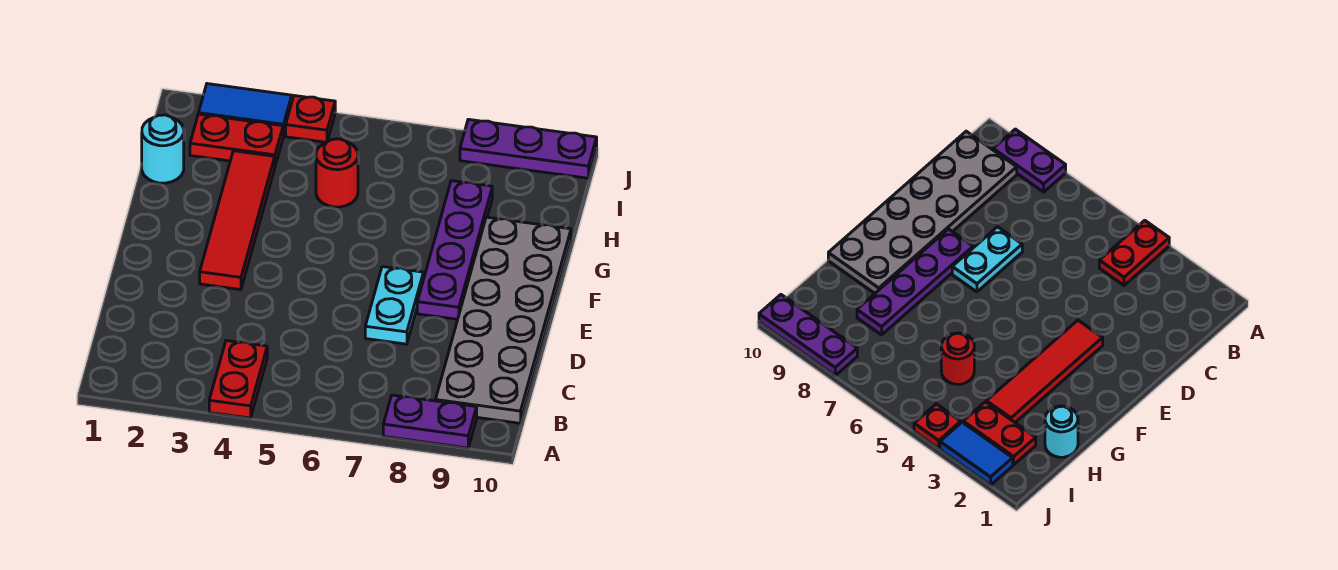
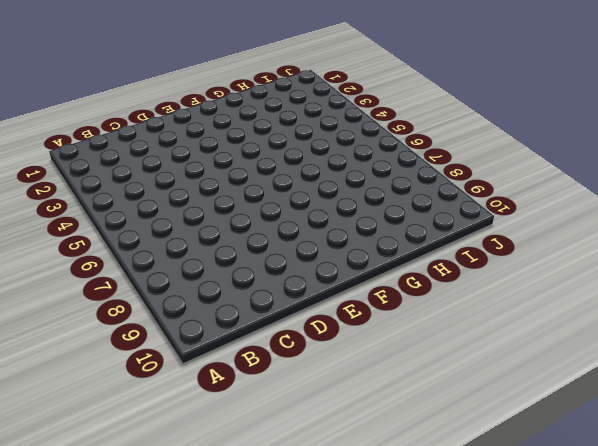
none -> red plate A4:B4 level 1
none -> purple plate A8:A9 level 1
none -> grey plate B9:G10 level 1

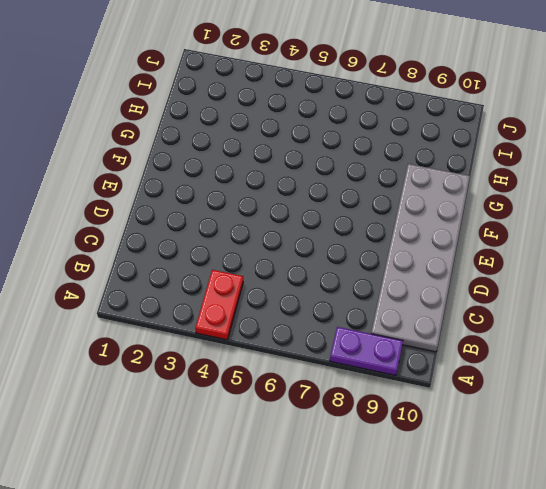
none -> cyan plate D7:E7 level 1
none -> red tile E3:H3 level 1
none -> purple plate E8:H8 level 1

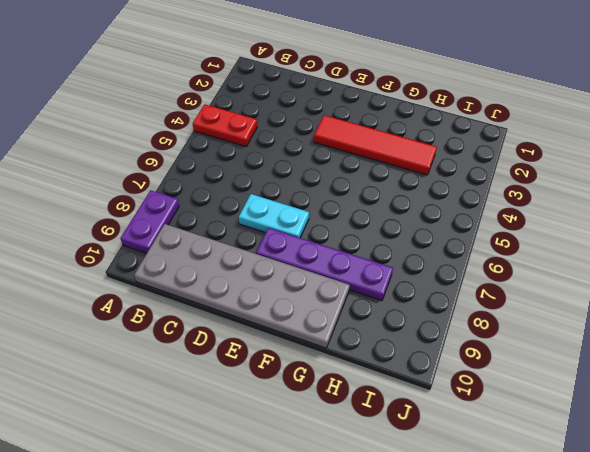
none -> cyan round brick H1 level 1
none -> red round brick H5 level 1
none -> red plate I2:I3 level 1

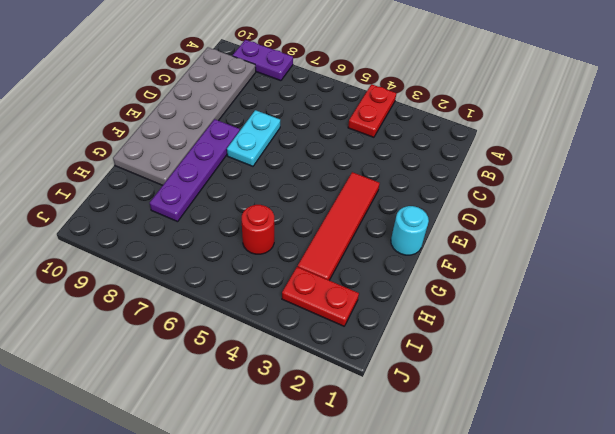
cyan round brick F1 level 1 -> cyan round brick H1 level 1
none -> blue tile J2:J3 level 1
none -> red plate J4 level 1
none -> purple plate J8:J10 level 1

